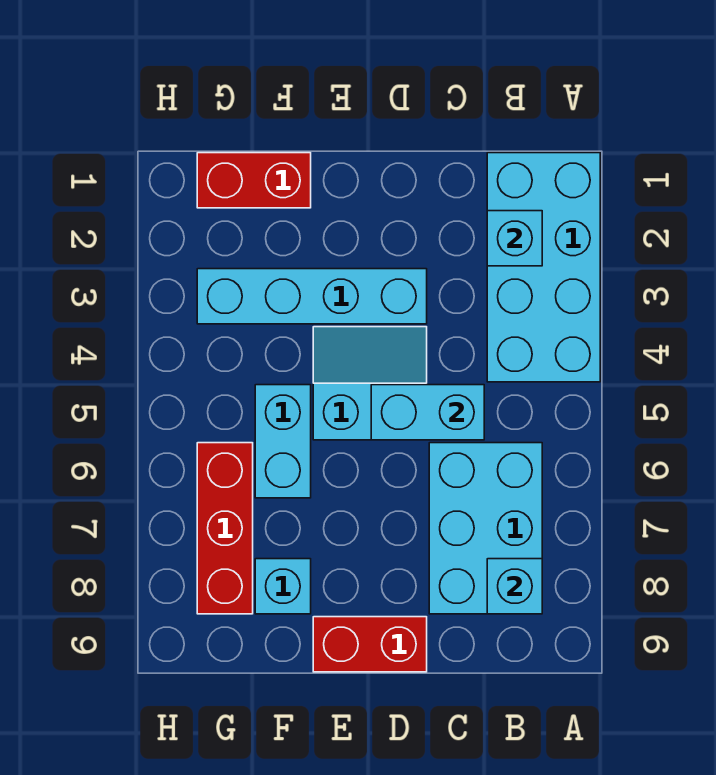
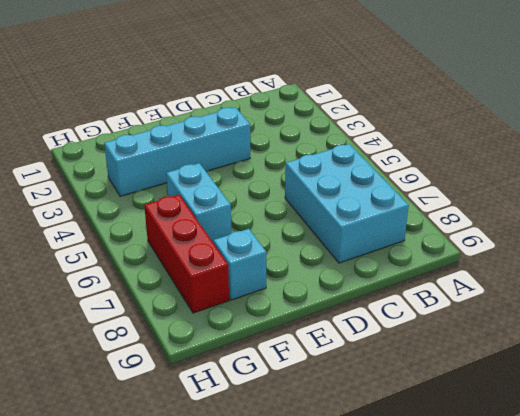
none -> cyan brick A1:B4 level 1
none -> cyan slope D4:E5 level 1 top 5
none -> red brick D9:E9 level 1

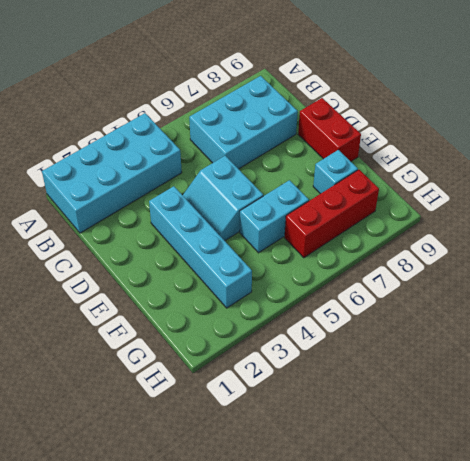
none -> red brick F1:G1 level 1
none -> cyan brick B2 level 2
none -> cyan brick B8 level 2

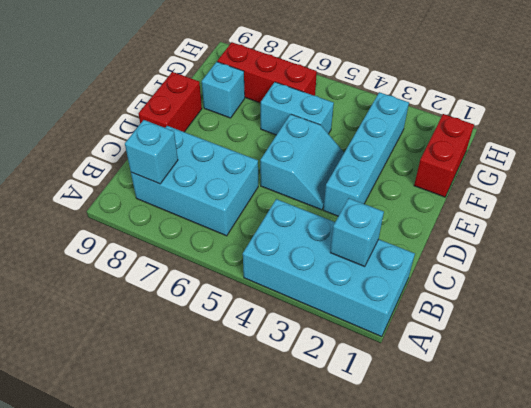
none -> cyan brick C5:D5 level 2

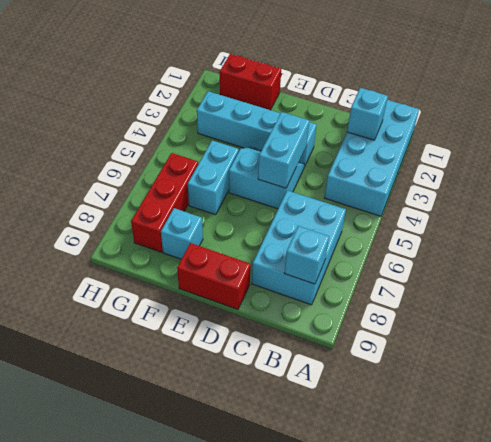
cyan brick D4:D5 level 2 -> cyan brick C5:D5 level 2

